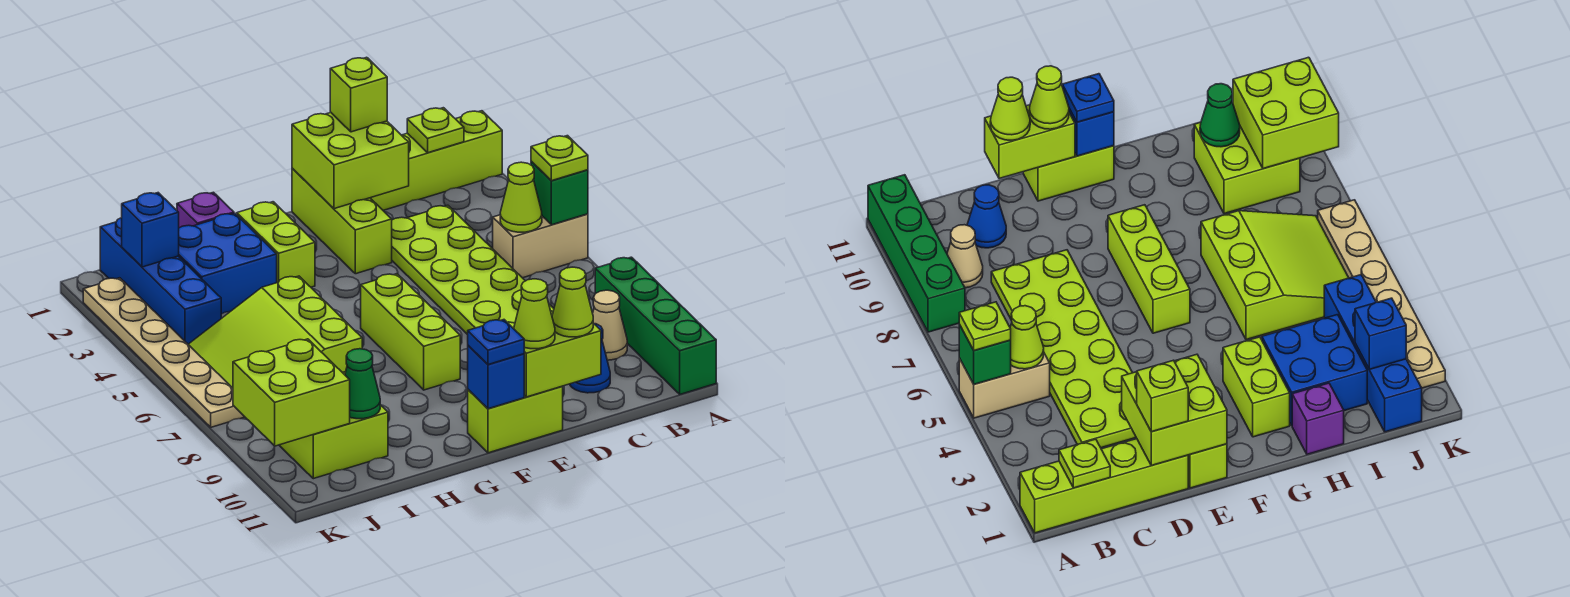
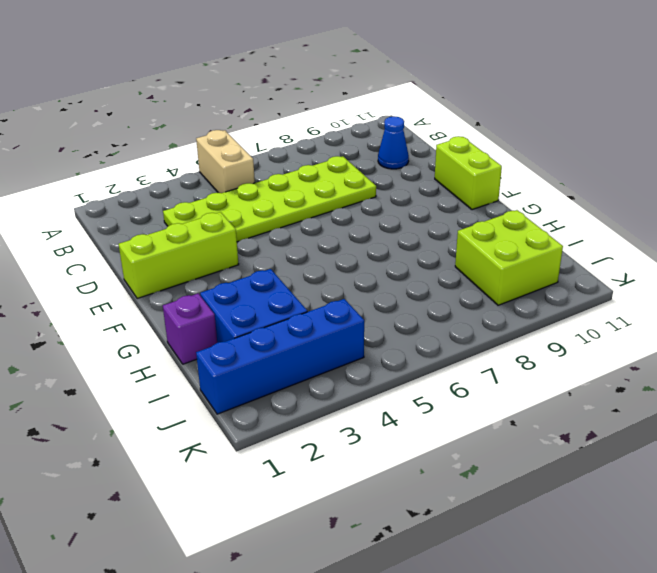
none -> lime brick A1:D1 level 1
none -> green brick A8:A11 level 1
none -> tan cone B9 level 1
none -> lime brick F6:F8 level 1

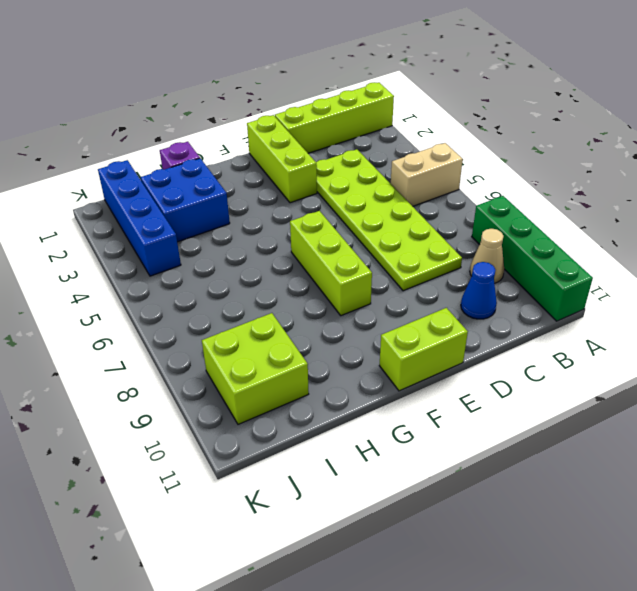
none -> lime brick G2:G3 level 1
none -> lime slope H5:J7 level 1 top H
none -> tan plate K2:K7 level 1
none -> green brick A5 level 2

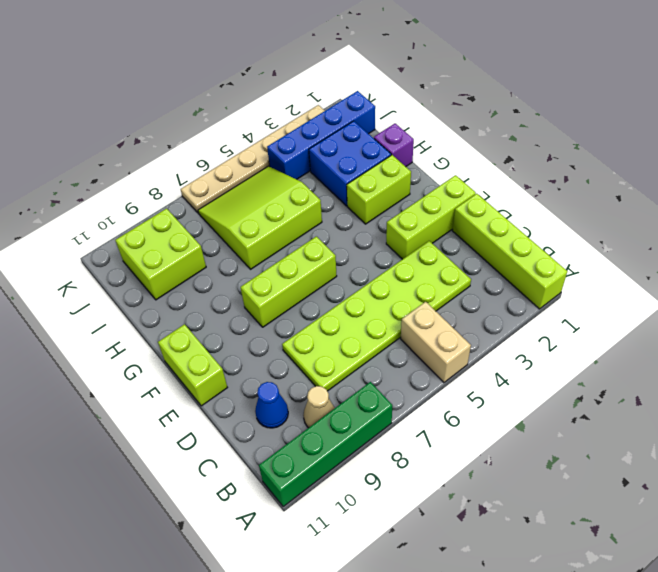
none -> green brick A5 level 2
none -> lime plate B1 level 2
none -> lime cone B5 level 2
none -> lime brick D1:E2 level 2

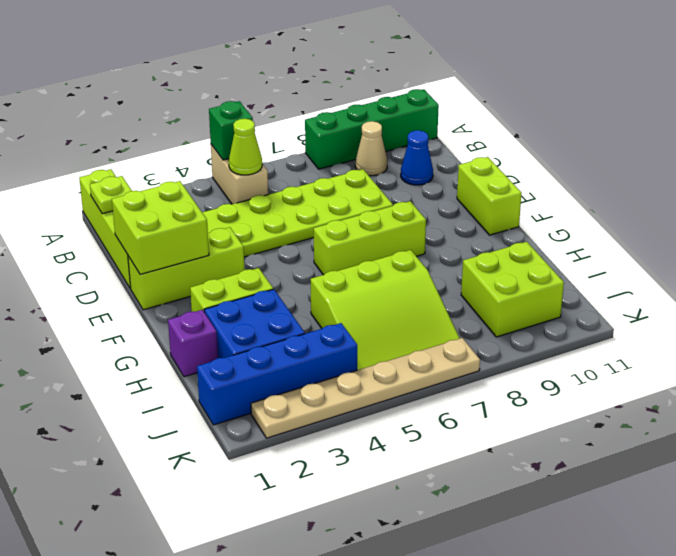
none -> lime brick D11:E11 level 2
none -> blue brick F11 level 2
none -> green cone I10 level 2
none -> blue brick J2 level 2

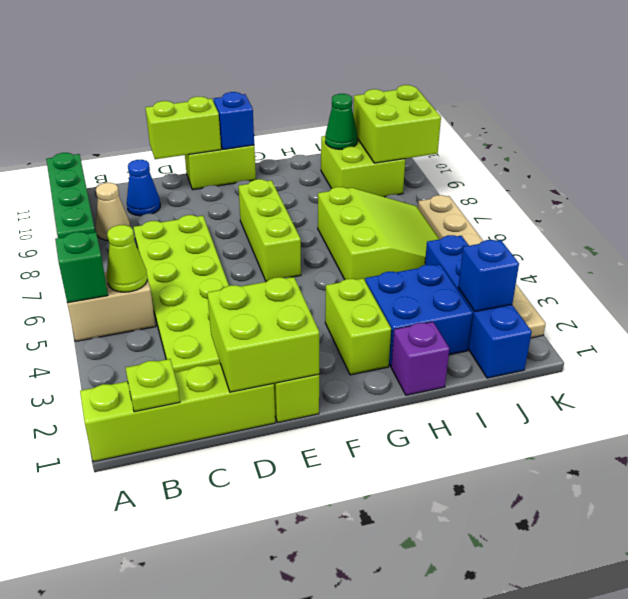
none -> lime plate A5 level 3
none -> lime brick D1 level 3
none -> lime cone D11 level 3
none -> lime cone E11 level 3

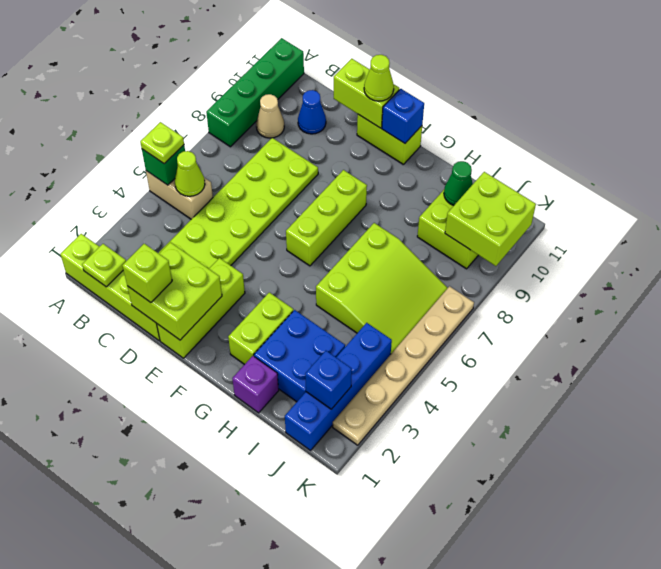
none -> lime cone D11 level 3
none -> blue plate F11 level 3

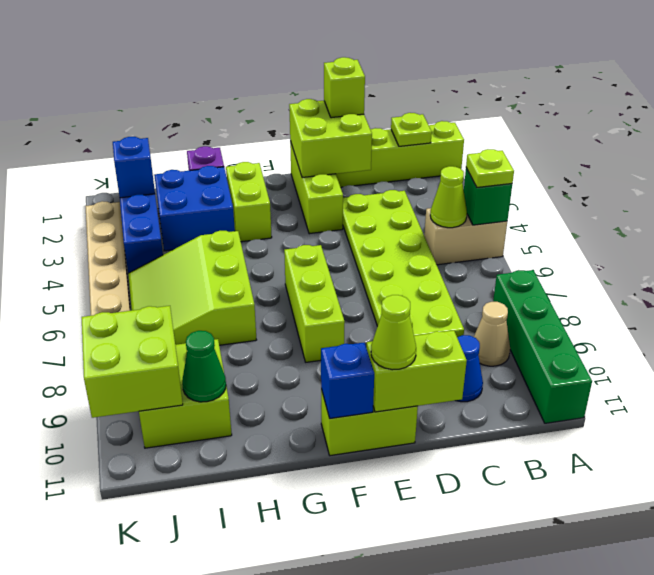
none -> lime cone D11 level 3
none -> blue plate F11 level 3

